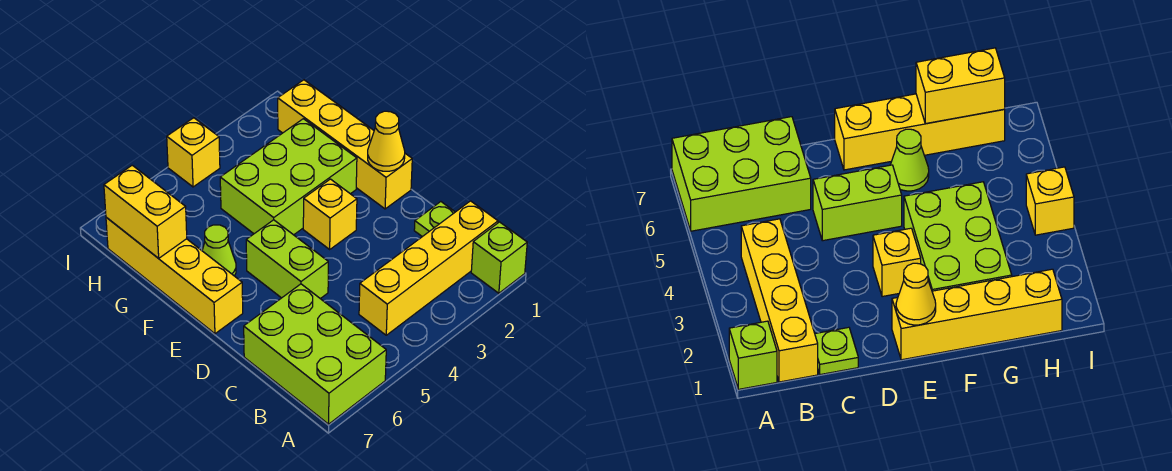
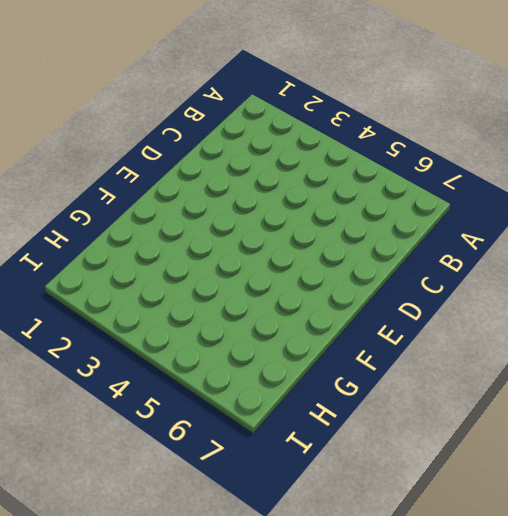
none -> lime brick A1 level 1
none -> lime brick A6:C7 level 1
none -> yellow brick B1:B4 level 1

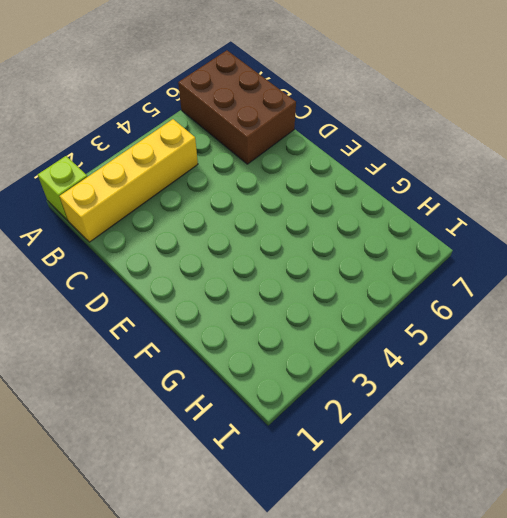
brown brick A6:C7 level 1 -> lime brick A6:C7 level 1
none -> lime plate C1 level 1
none -> lime brick D5:E5 level 1
none -> yellow brick E1:H1 level 1

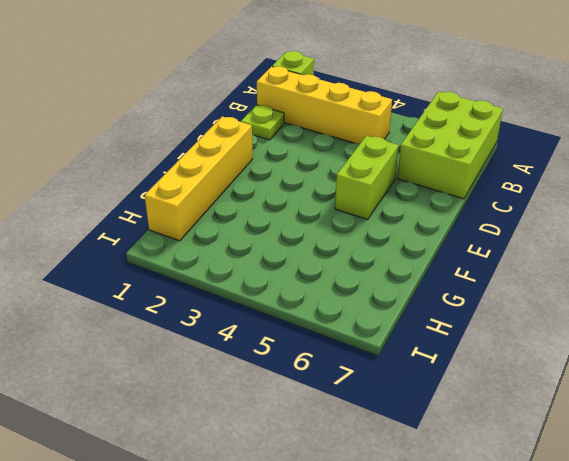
none -> yellow brick E3 level 1
none -> yellow brick E7:H7 level 1
none -> lime brick F2:G4 level 1

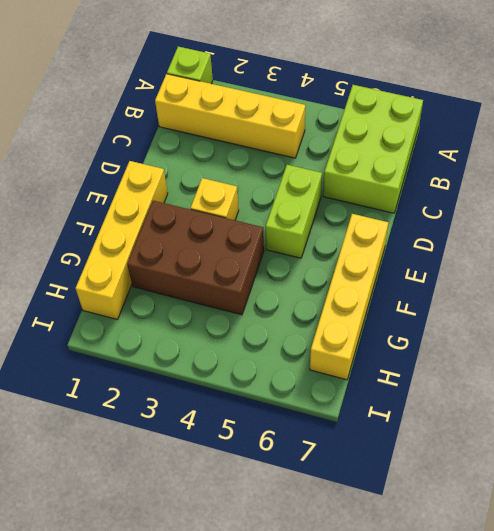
brown brick F2:G4 level 1 -> lime brick F2:G4 level 1
none -> lime plate C1 level 1
none -> lime cone F6 level 1
none -> yellow brick I4 level 1

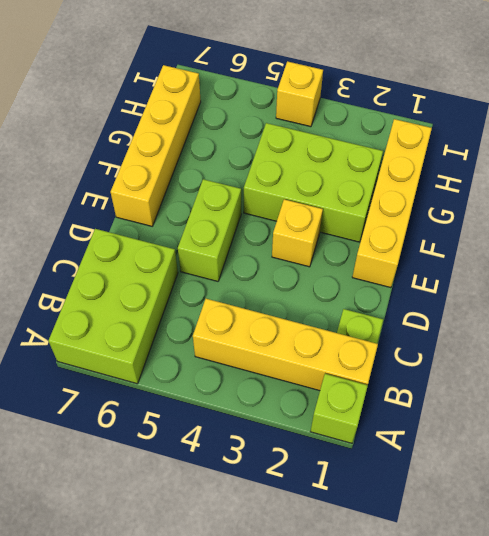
none -> lime cone F6 level 1
none -> yellow cone E1 level 2
none -> yellow brick G7:H7 level 2

